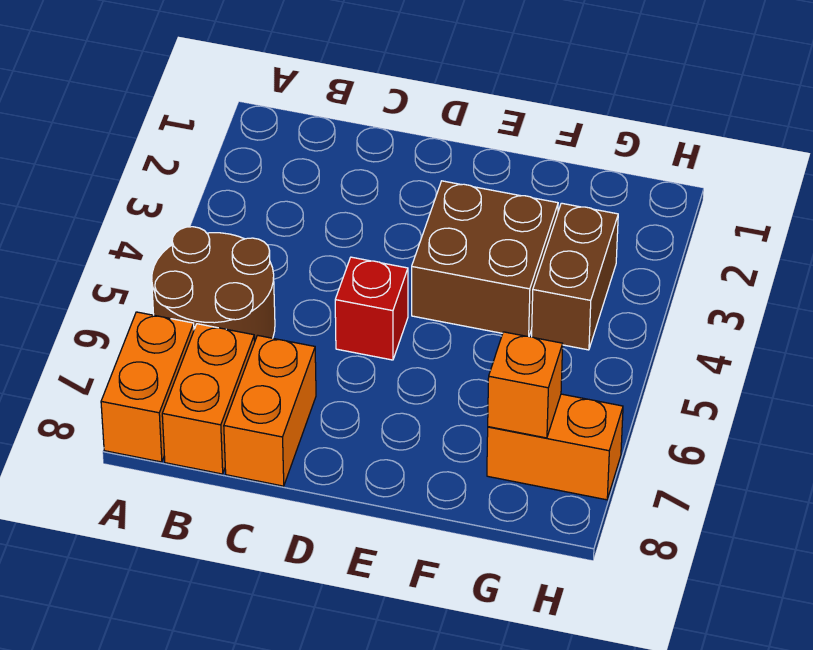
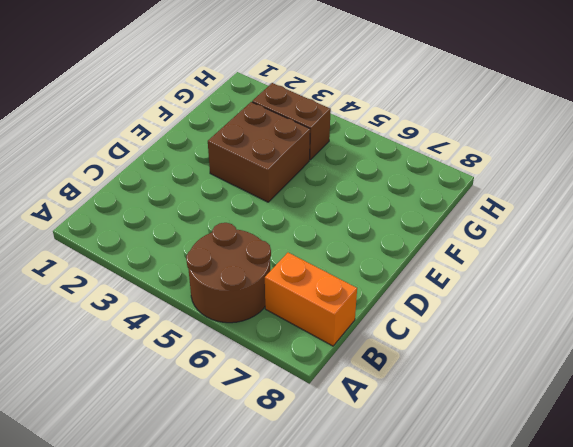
none -> orange brick A7:A8 level 1
none -> orange brick C7:C8 level 1

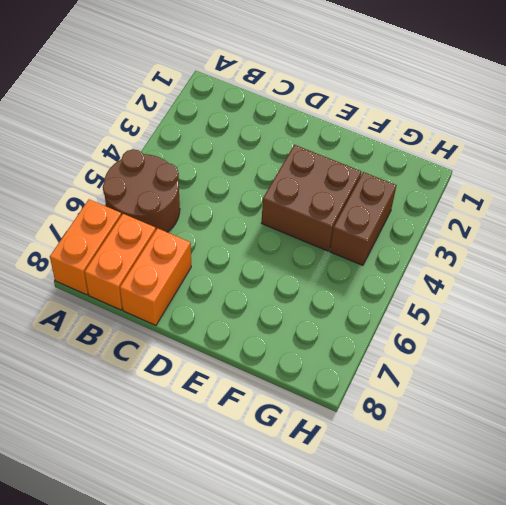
none -> red brick D5 level 1
none -> orange brick G7:H7 level 1

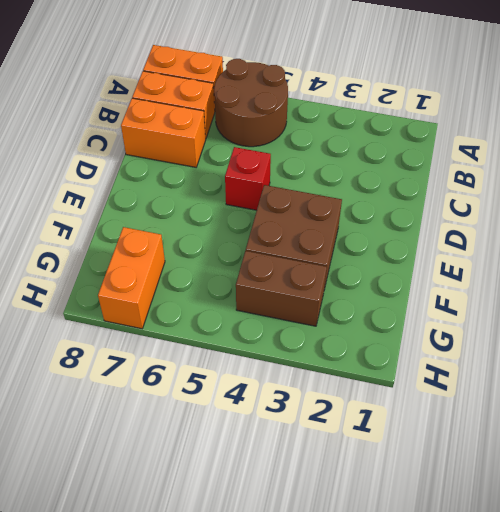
none -> orange brick G7 level 2

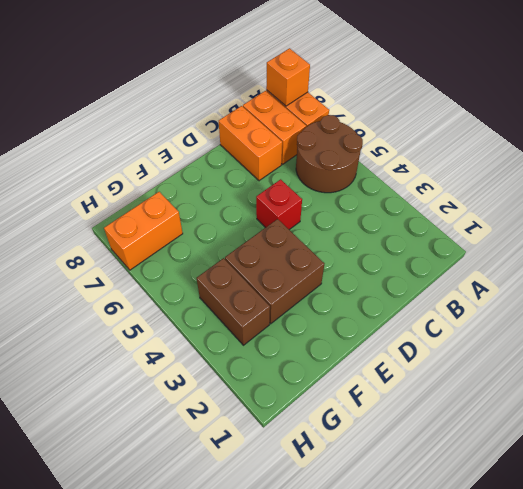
orange brick A8 level 2 -> orange brick G7 level 2

